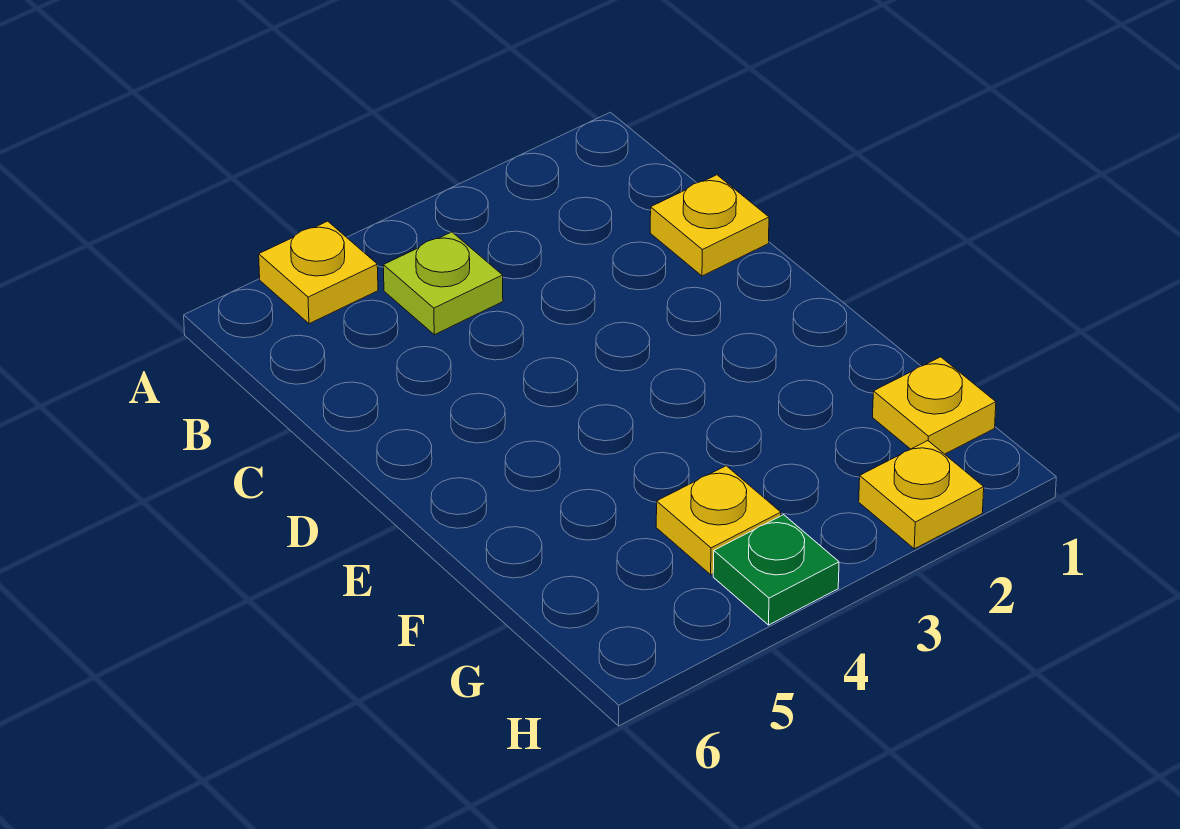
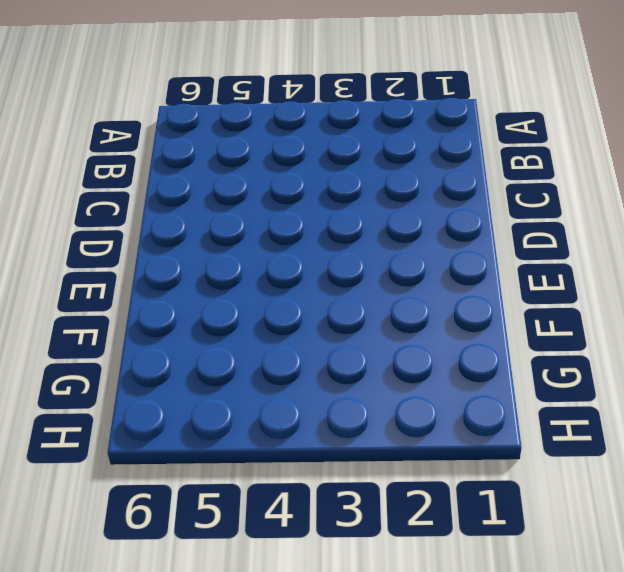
none -> yellow plate A5 level 1
none -> lime plate B4 level 1

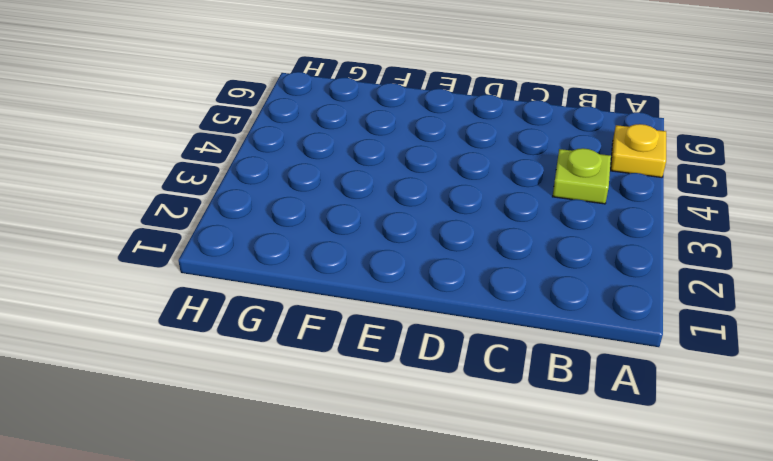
none -> yellow plate C1 level 1
none -> yellow plate G1 level 1

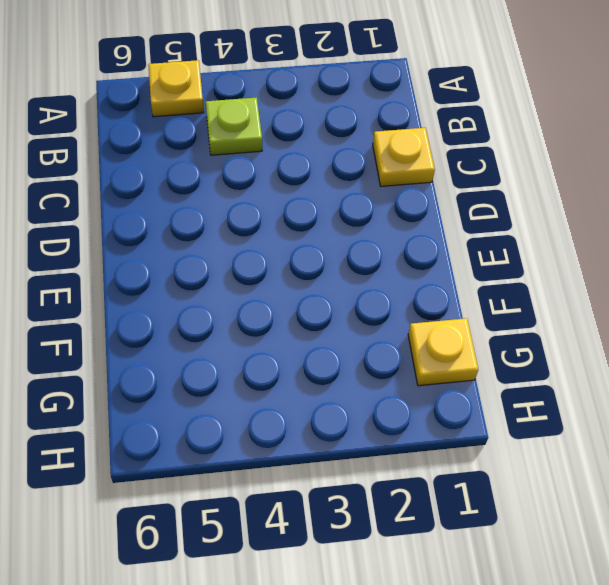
none -> yellow plate G4 level 1
none -> yellow plate H2 level 1

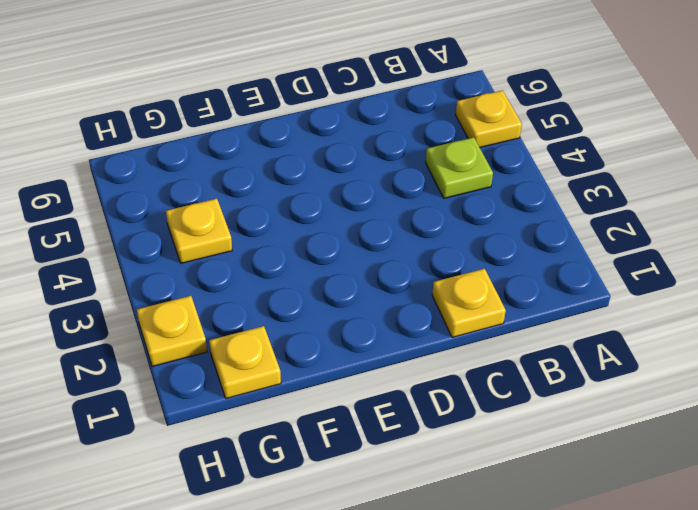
none -> green plate H4 level 1

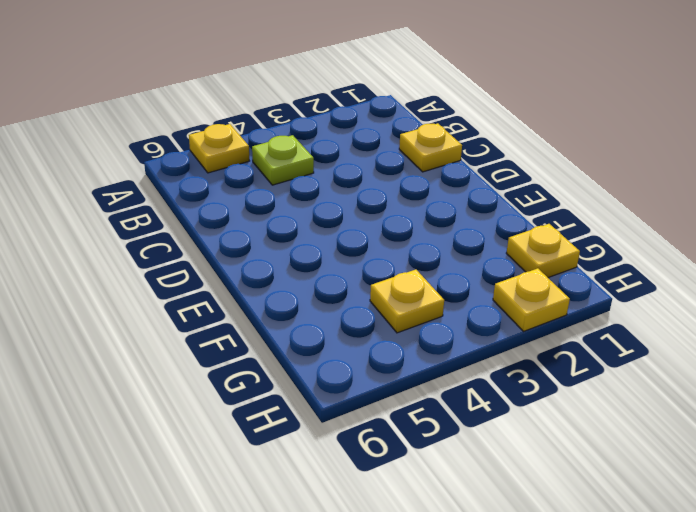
none -> green plate H4 level 1

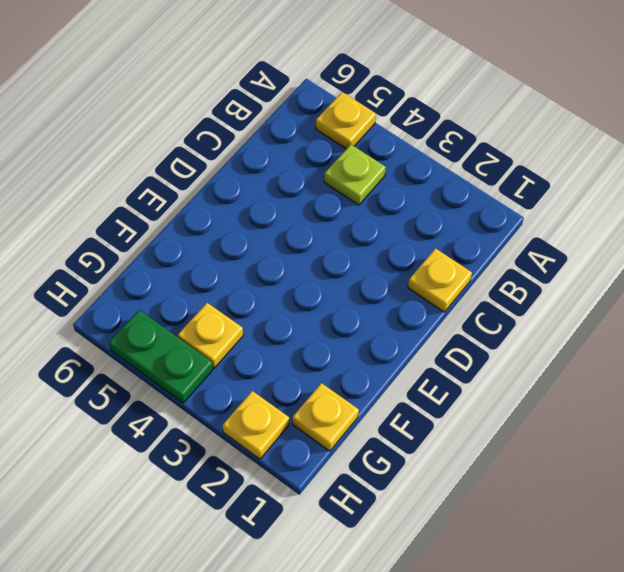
green plate H4:H5 level 1 -> green plate H4 level 1

